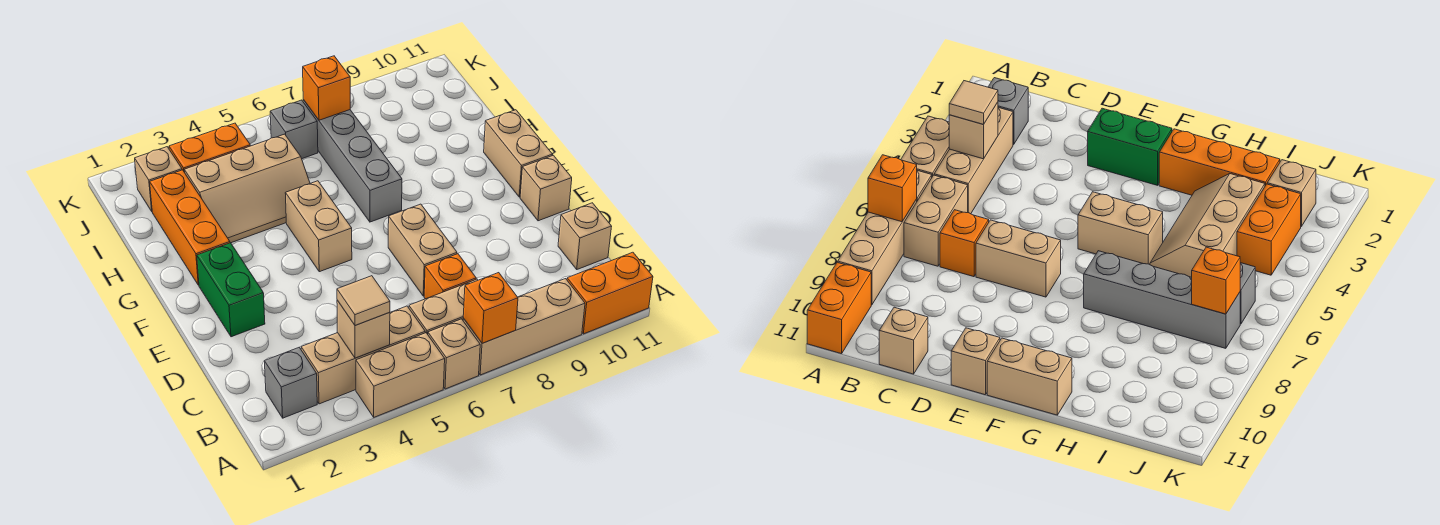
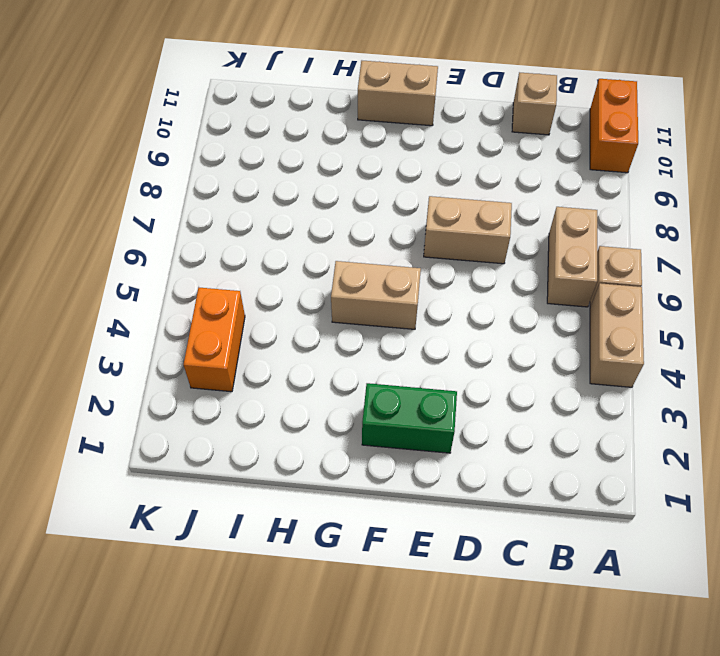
none -> tan brick A7:A9 level 1
none -> grey brick B2 level 1
none -> tan brick B3:B5 level 1

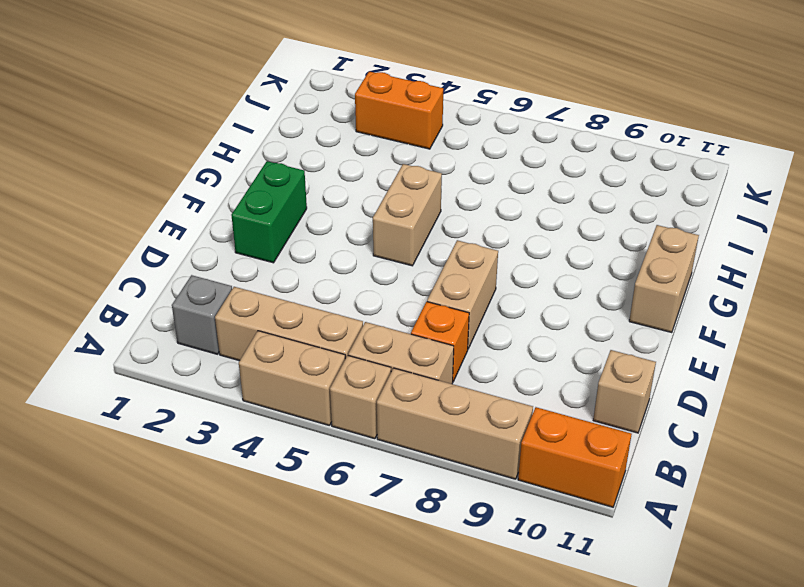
none -> tan brick E11 level 1
none -> orange brick G2:I2 level 1
none -> grey brick G7:J7 level 1

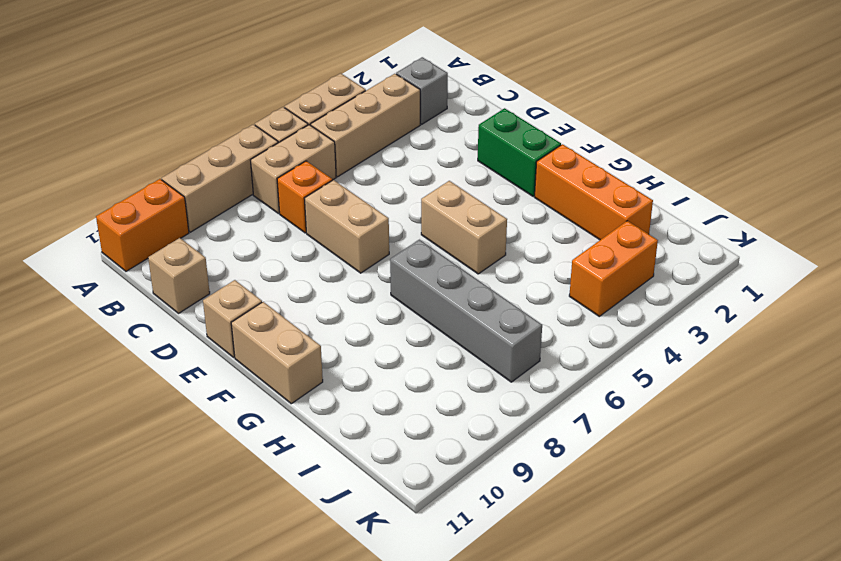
none -> tan slope H3:I5 level 1 top I
none -> tan brick J2 level 1
none -> grey brick J6 level 1

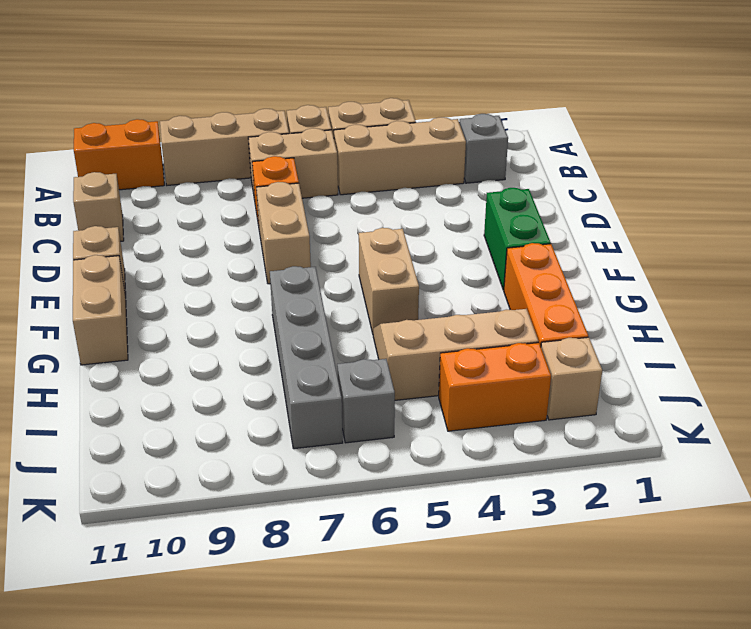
none -> orange brick A7 level 2
none -> tan brick B4 level 2
none -> orange brick J7 level 2

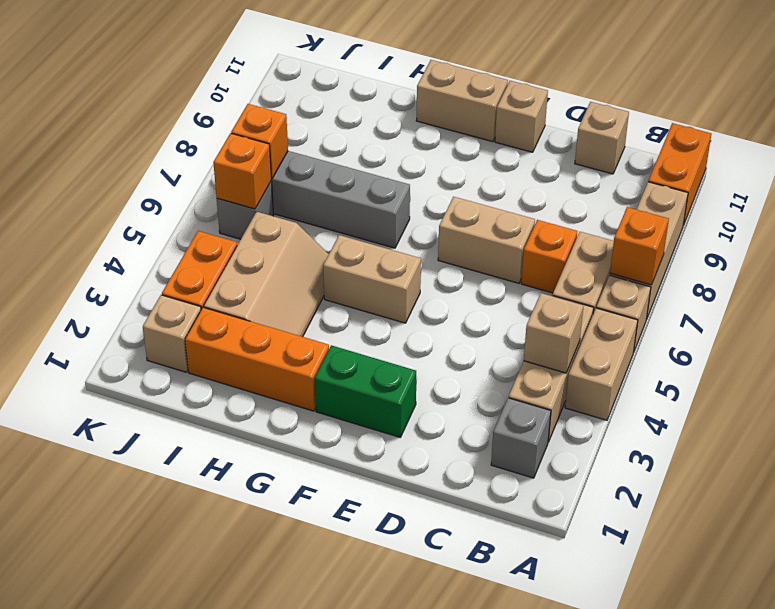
orange brick J6 level 2 -> none
none -> tan tile B4 level 3

